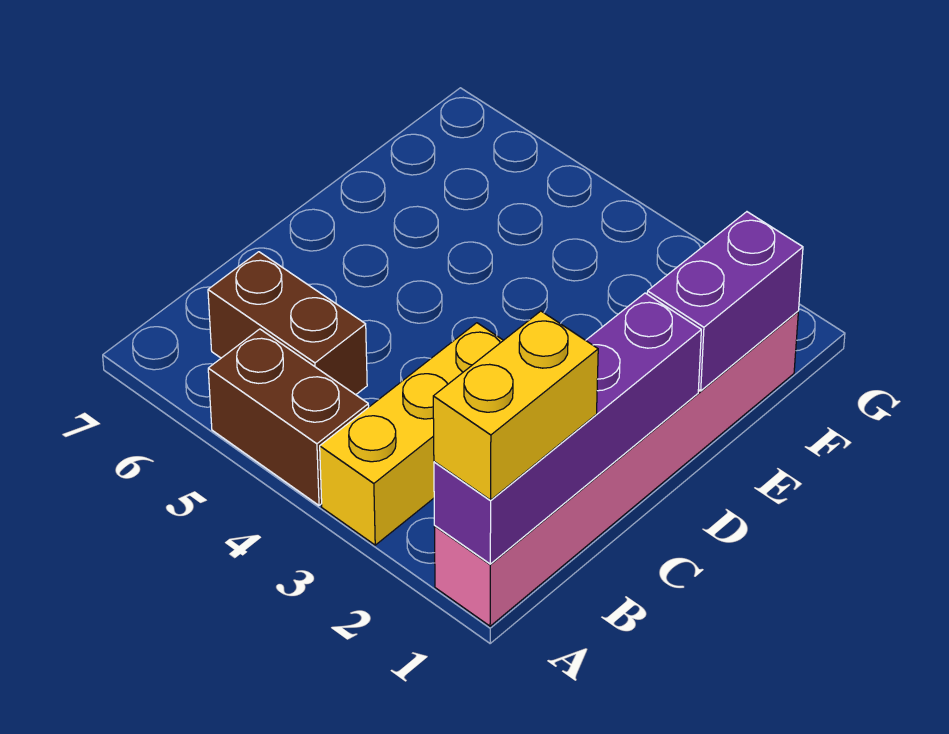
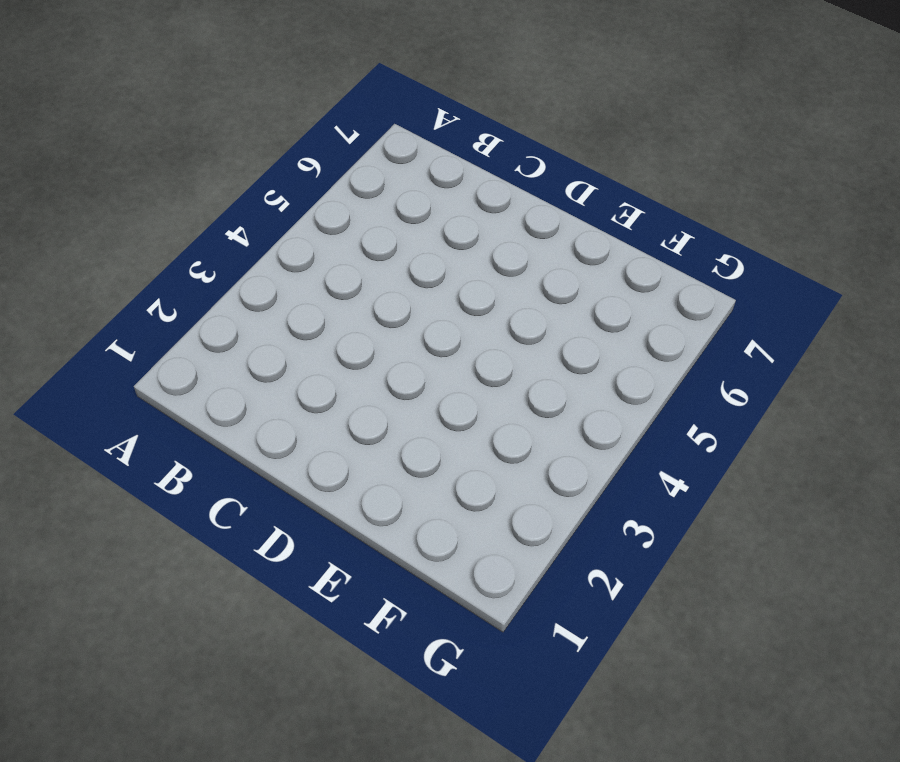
none -> pink brick A1:F1 level 1
none -> yellow brick A3:C3 level 1

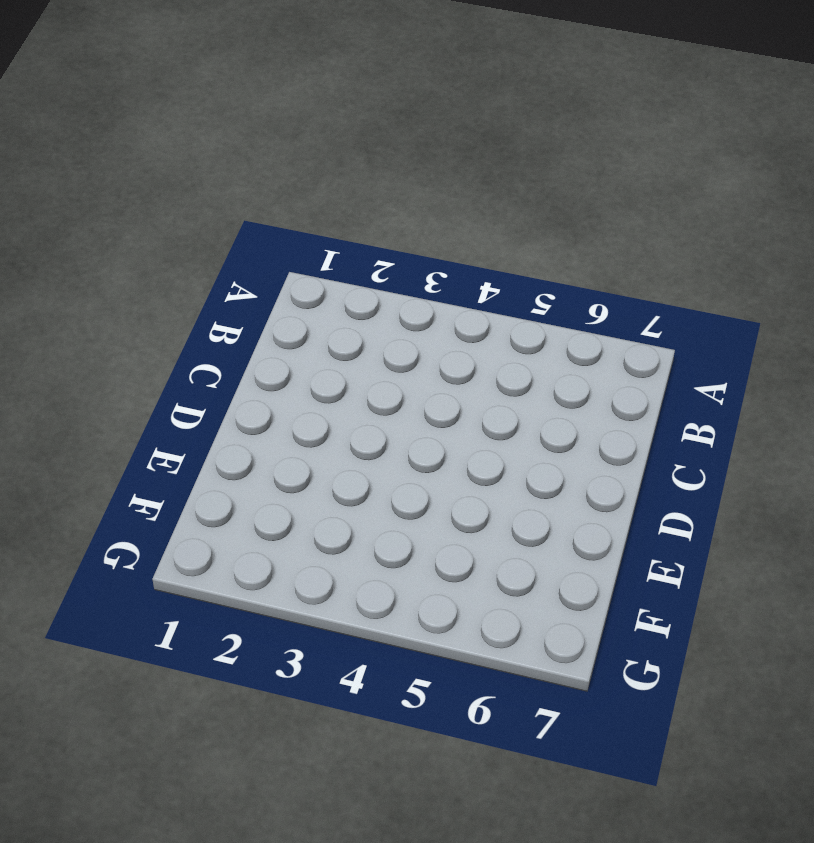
none -> pink brick A1:F1 level 1
none -> yellow brick A3:C3 level 1

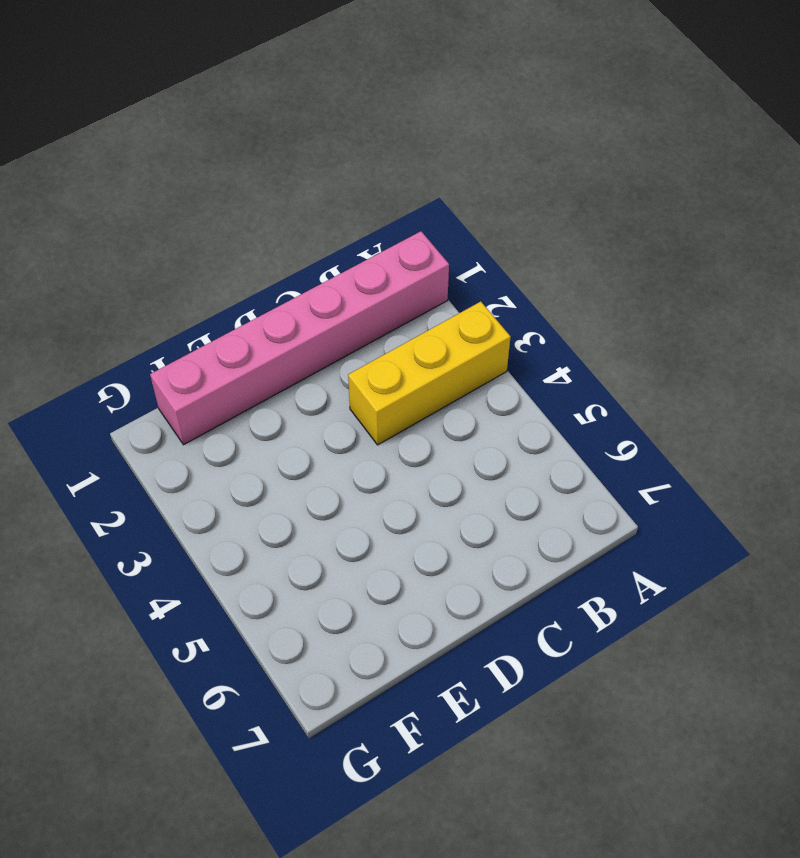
none -> brown brick A4:A5 level 1
none -> brown brick B5:B6 level 1

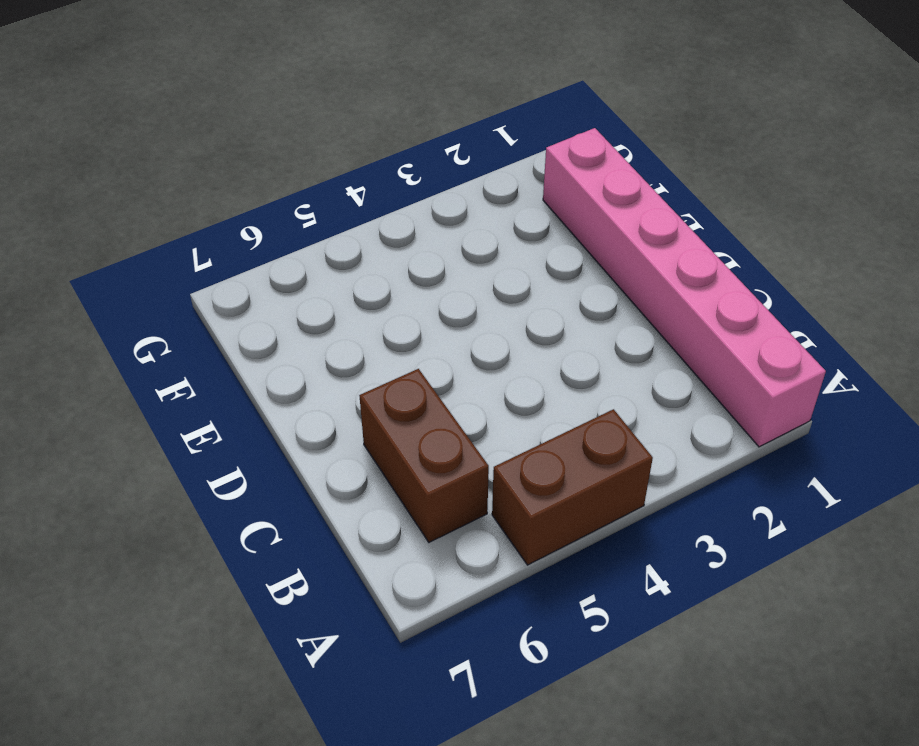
brown brick B6:C6 level 1 -> brown brick B5:B6 level 1
none -> yellow brick A3:C3 level 1
none -> purple brick A1:D1 level 2

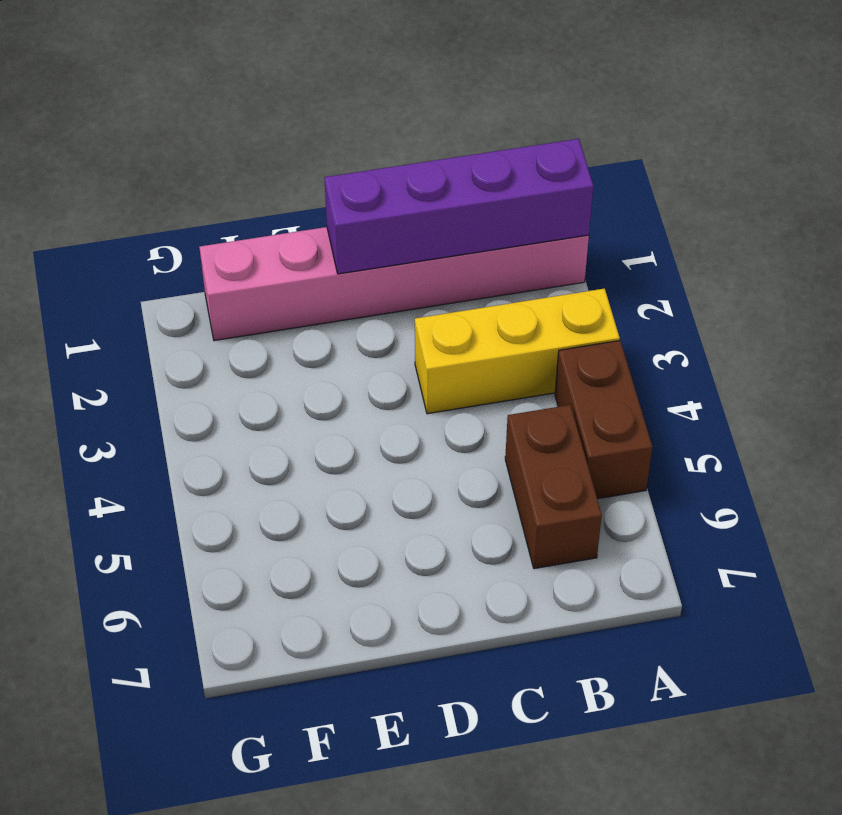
none -> purple brick E1:F1 level 2
none -> yellow brick A1:B1 level 3

